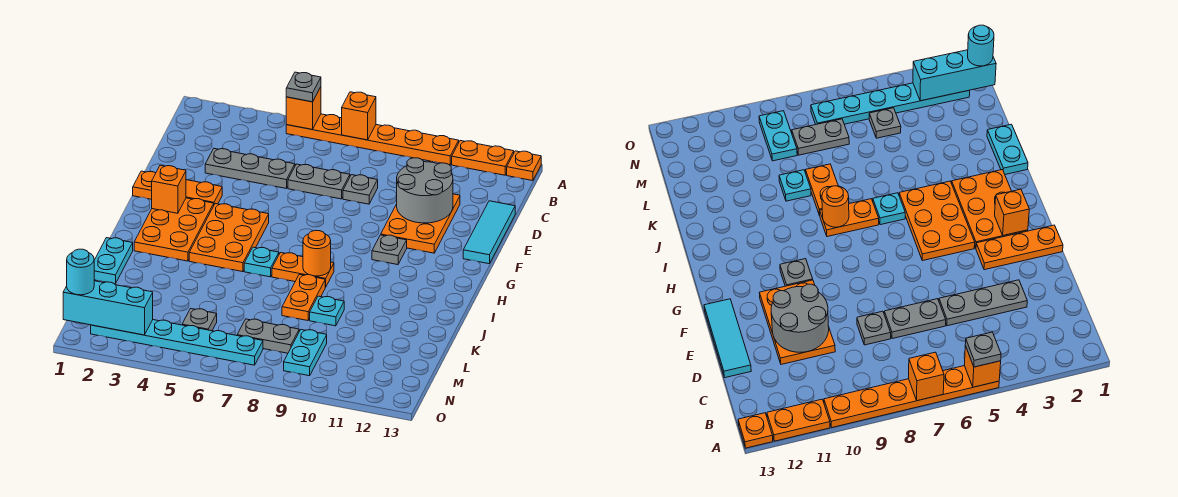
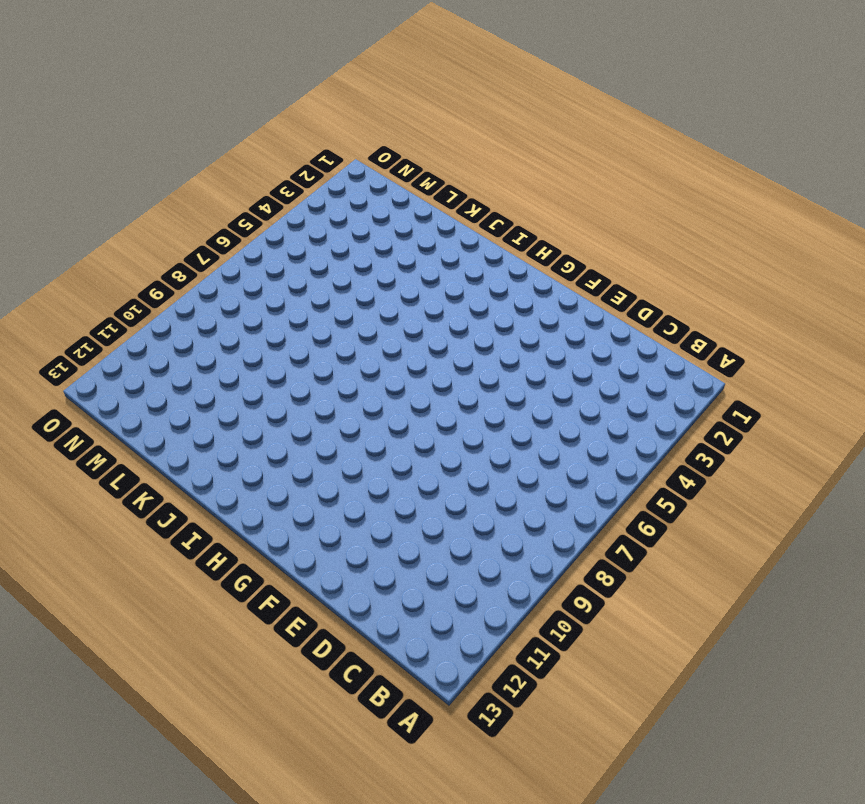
none -> orange plate A5:A10 level 1
none -> orange plate A11:A12 level 1
none -> orange plate A13 level 1

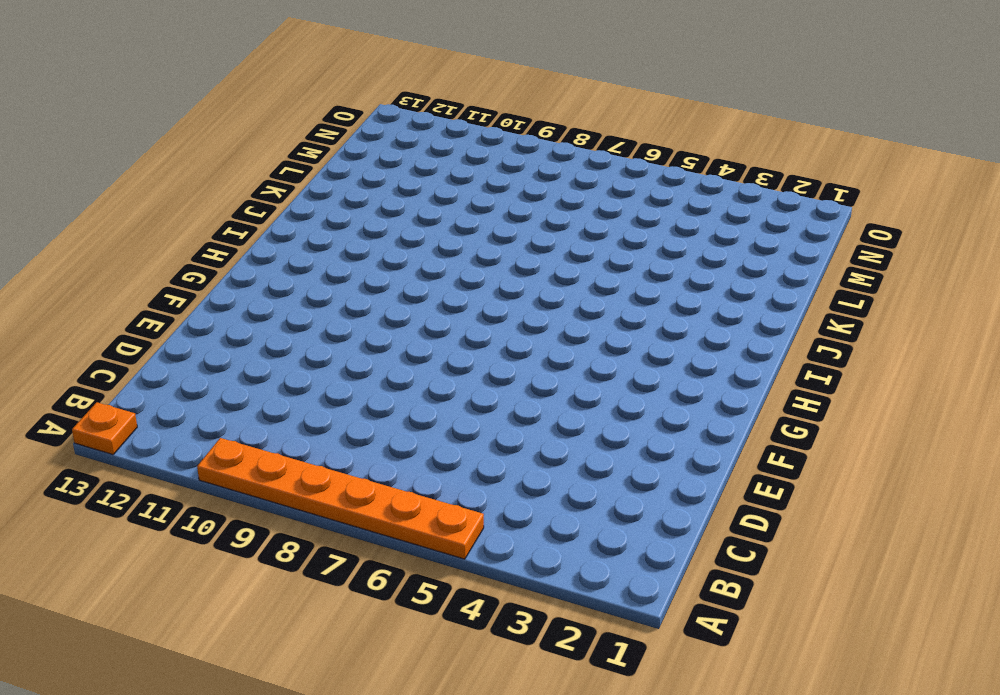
none -> orange plate A11:A12 level 1
none -> grey plate D3:D5 level 1
none -> grey plate D6:D7 level 1

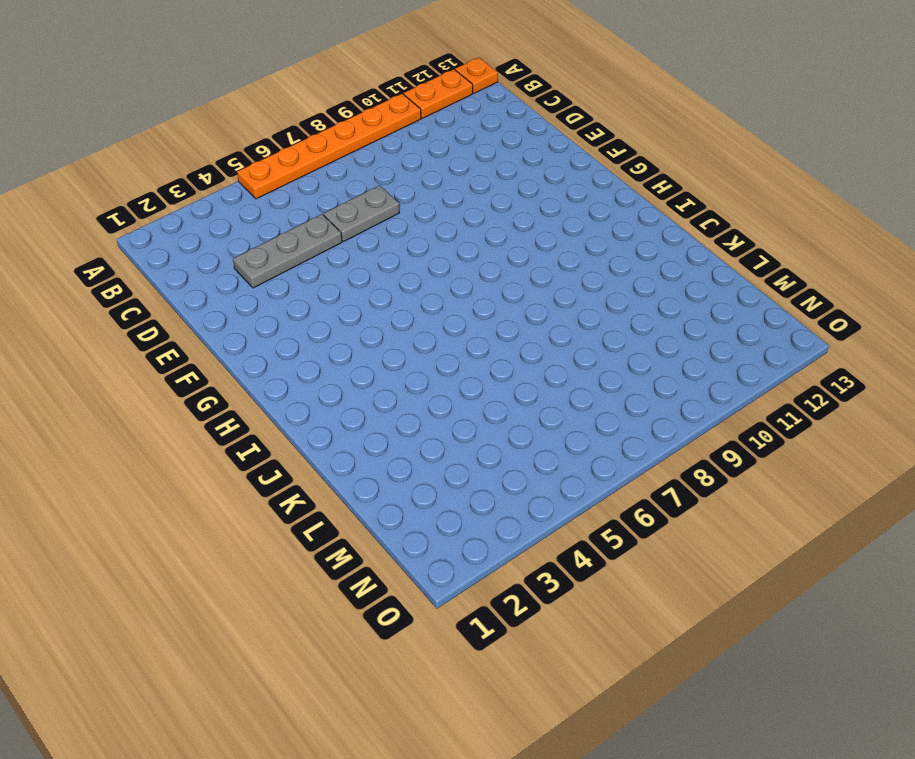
none -> grey plate D8 level 1
none -> orange plate D10:F11 level 1
none -> cyan tile D13:F13 level 1

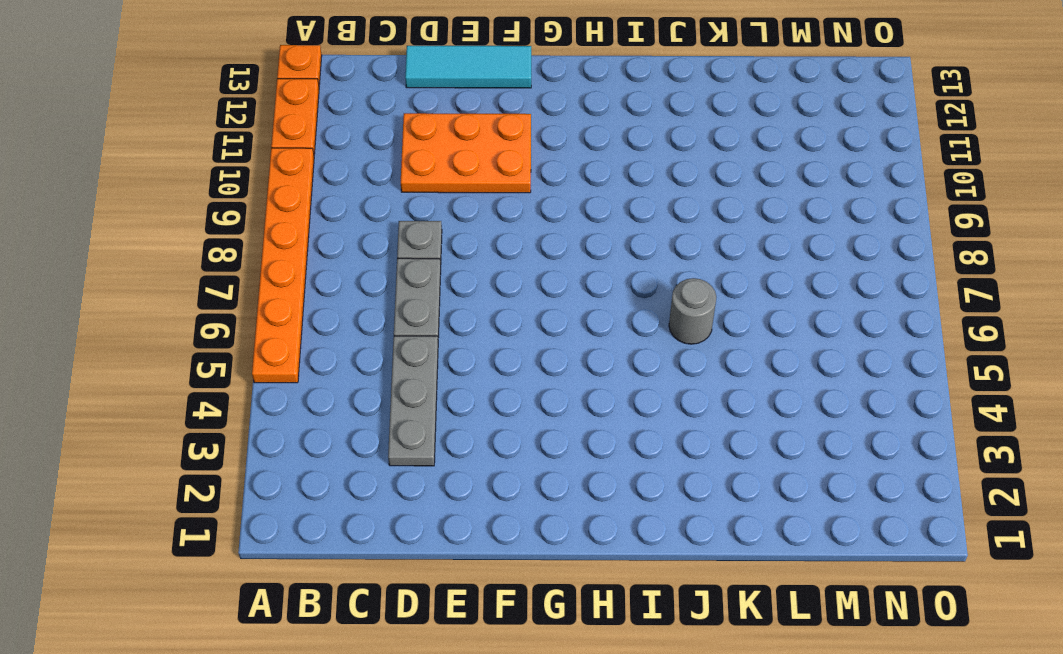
grey round brick J6 level 1 -> none
none -> orange plate F1:F3 level 1
none -> orange plate G2:I3 level 1
none -> orange plate G4:I5 level 1

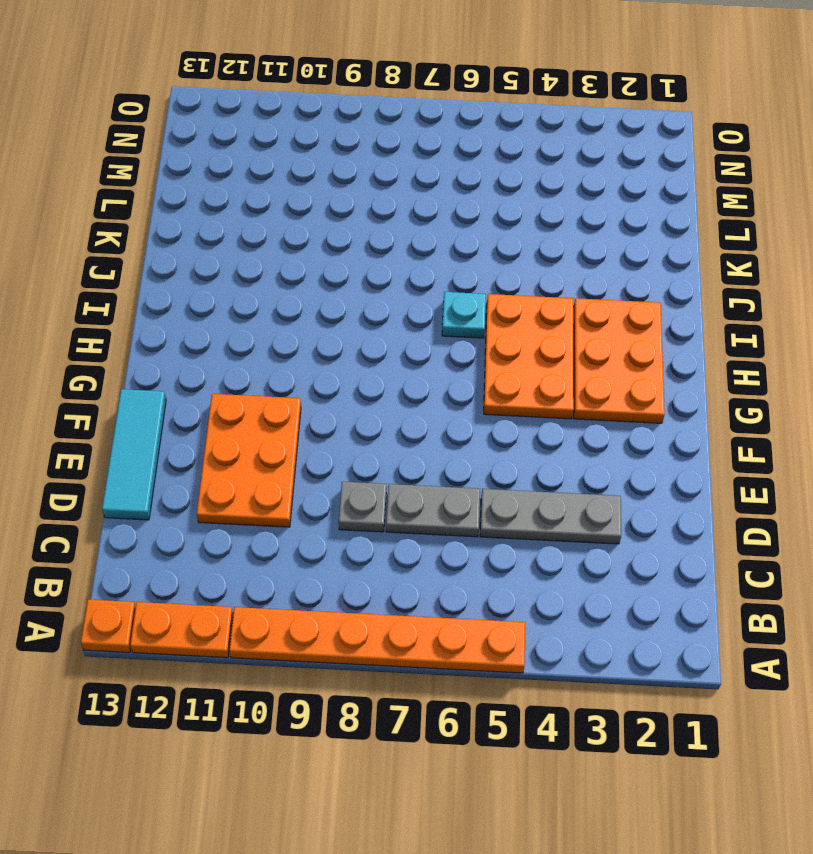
none -> orange plate F1:F3 level 1
none -> grey plate G10 level 1
none -> orange plate I7:I8 level 1

